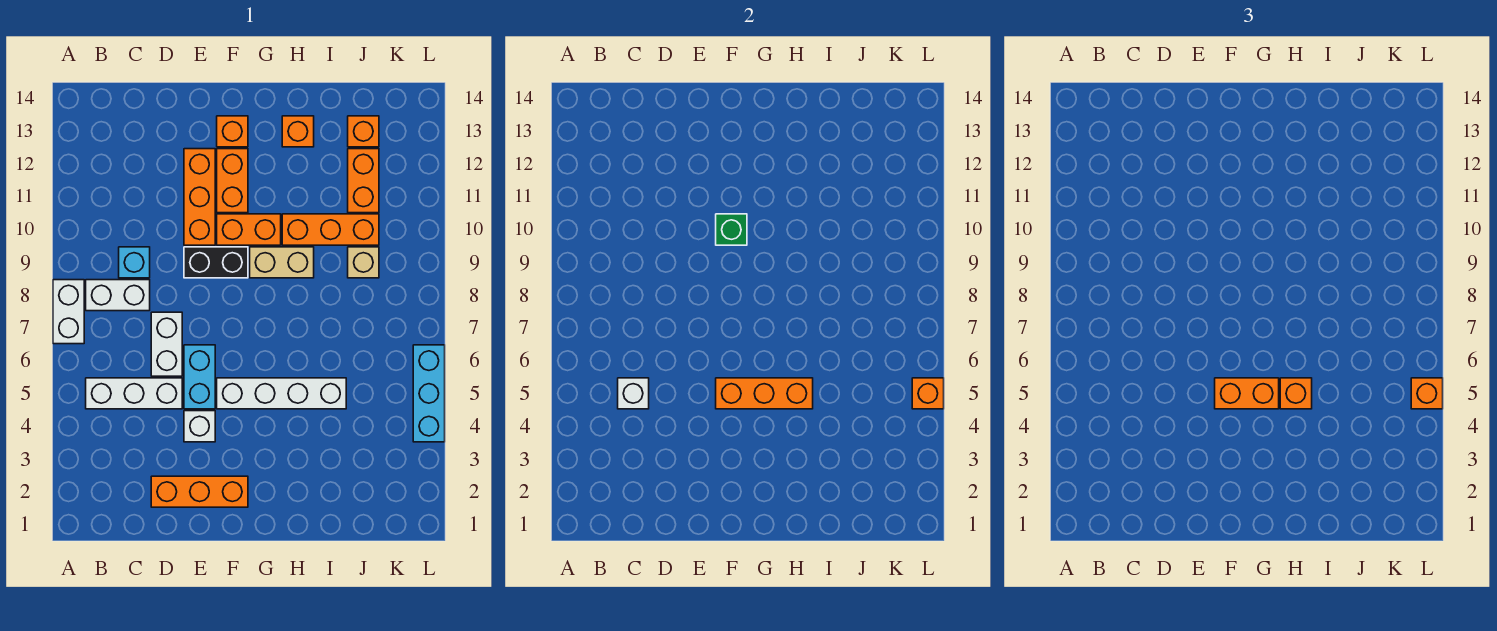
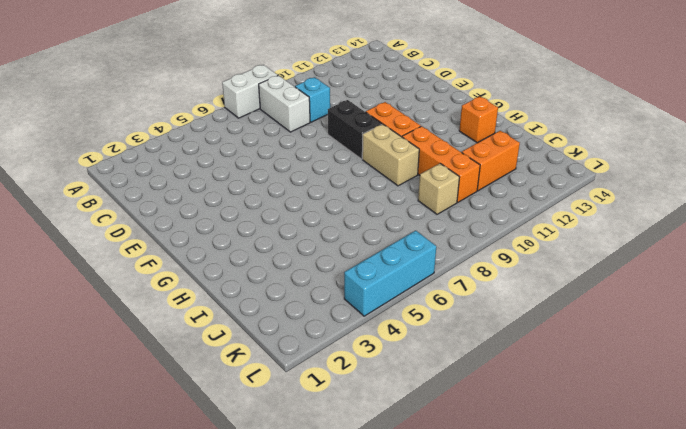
none -> white brick B5:D5 level 1
none -> orange brick D2:F2 level 1
none -> white brick D6:D7 level 1

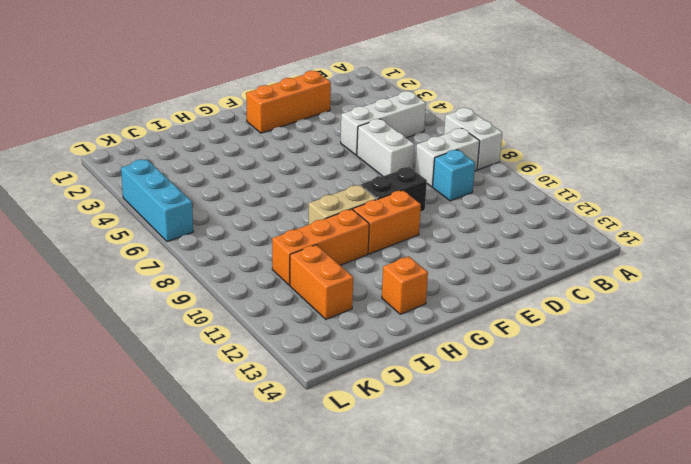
none -> white brick E4 level 1
none -> cyan brick E5:E6 level 1
none -> orange brick E10:E12 level 1

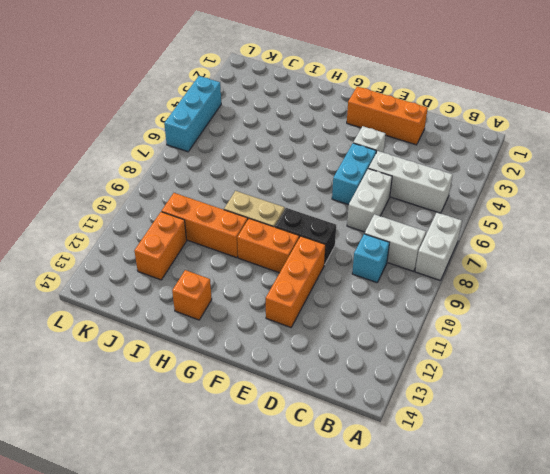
none -> white brick F5:I5 level 1
none -> orange brick F11:F12 level 1
none -> orange brick F13 level 1

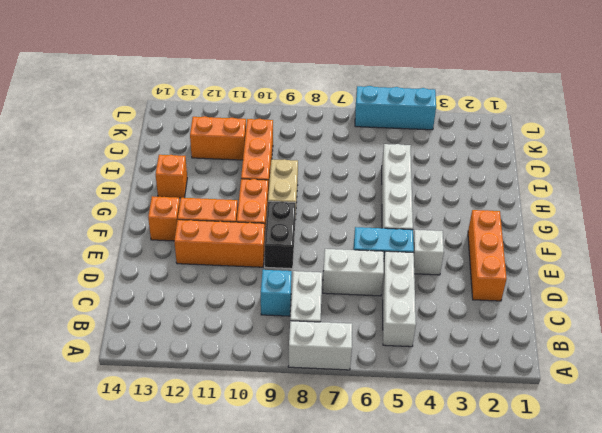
none -> tan brick J9 level 1
none -> orange brick J13 level 1
none -> white brick C5 level 2

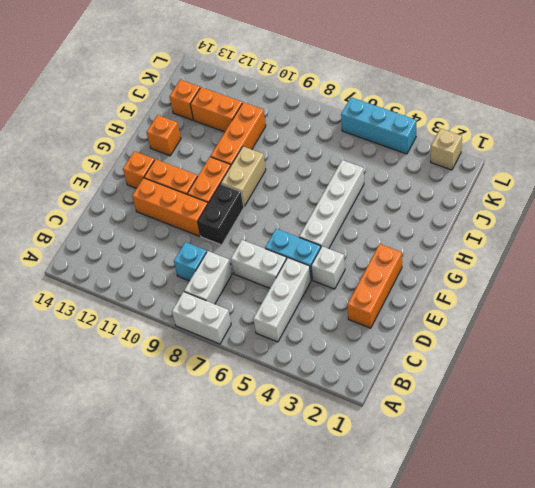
tan brick L2 level 1 -> tan brick J9 level 1
none -> white brick C5 level 2
none -> orange brick F5:H5 level 2
none -> green brick F10 level 2

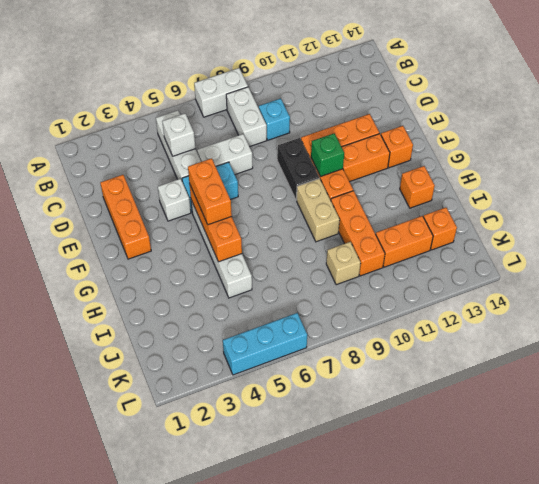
none -> orange brick L5 level 2
none -> orange brick H5 level 3
none -> orange brick L5 level 3

